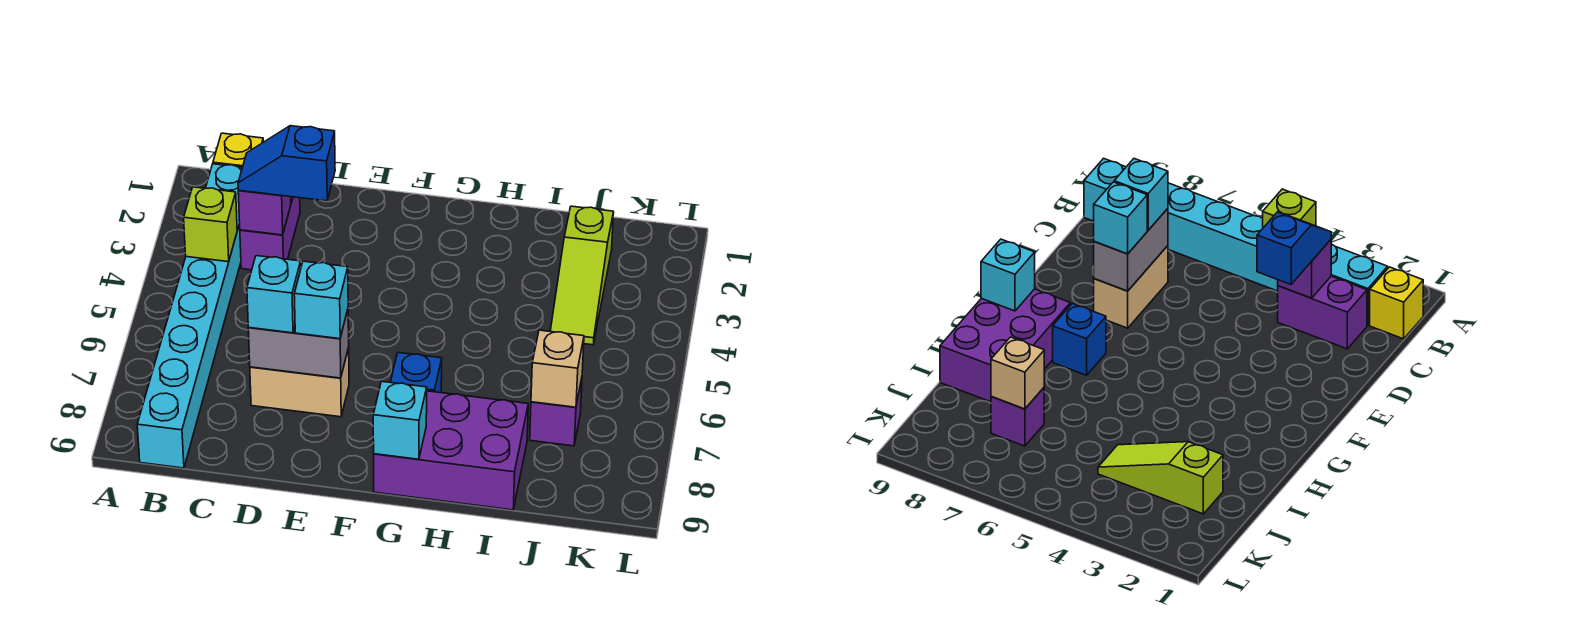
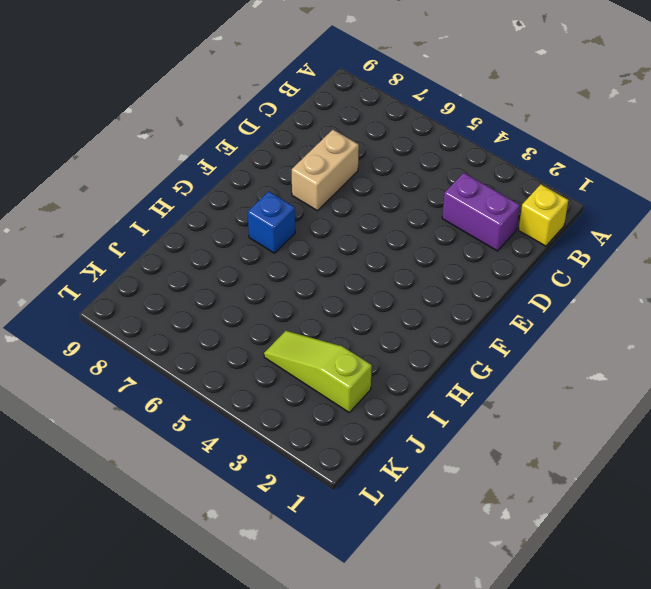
none -> cyan brick B2:B9 level 1
none -> purple brick G8:I9 level 1
none -> purple brick J7 level 1

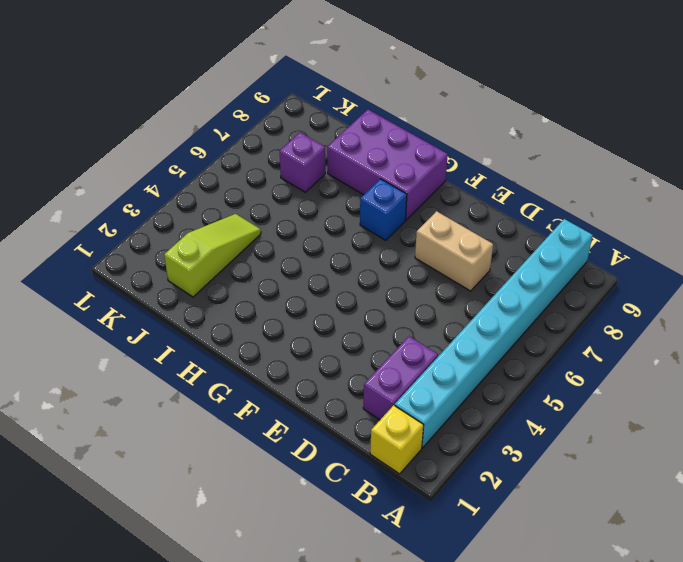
none -> lime brick B4 level 2
none -> purple brick C3 level 2
none -> grey brick D7:E7 level 2

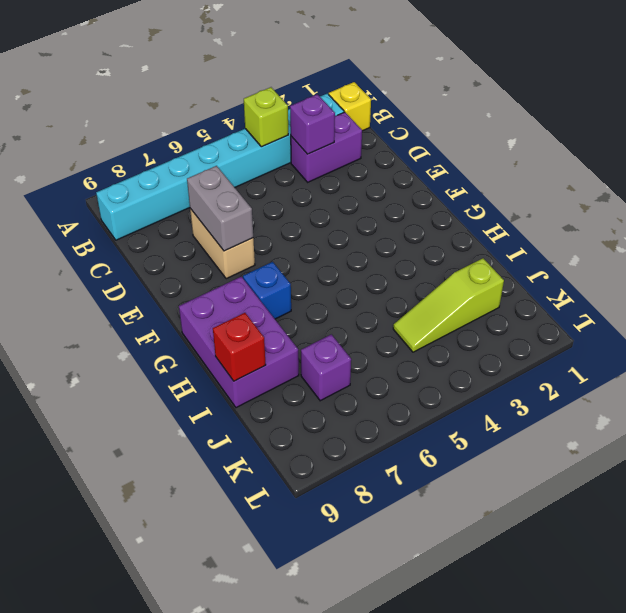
red brick I9 level 2 -> none
none -> cyan brick G9 level 2
none -> tan brick J7 level 2
none -> blue slope C3:D3 level 3 top D

